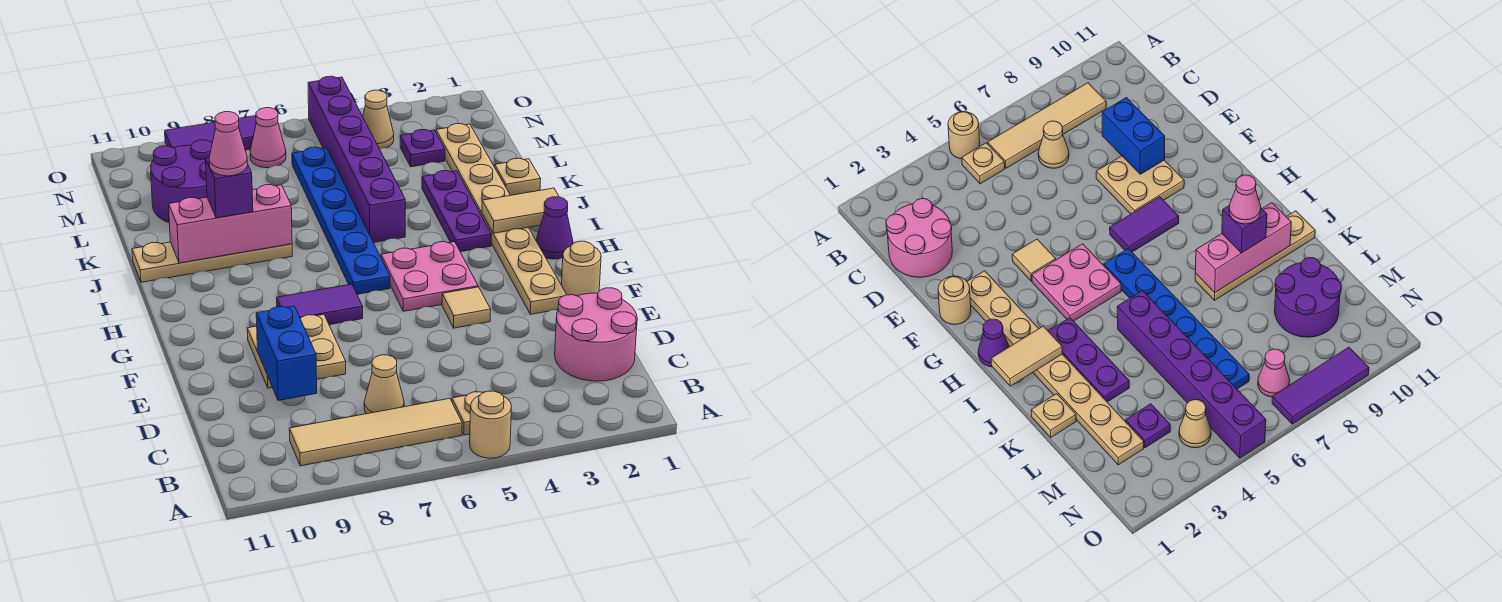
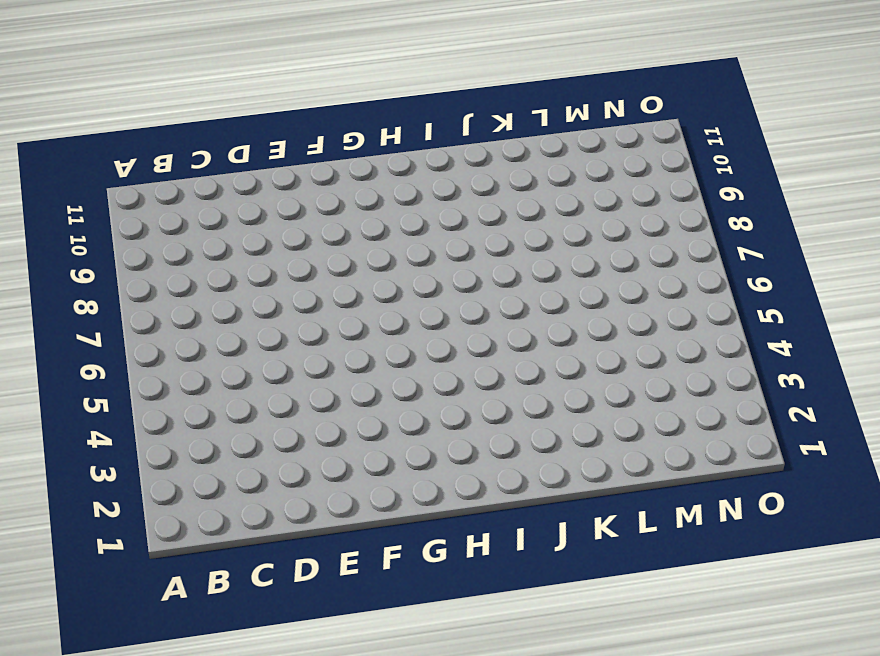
none -> tan round brick A5 level 1
none -> tan plate B5 level 1
none -> tan tile B6:B9 level 1

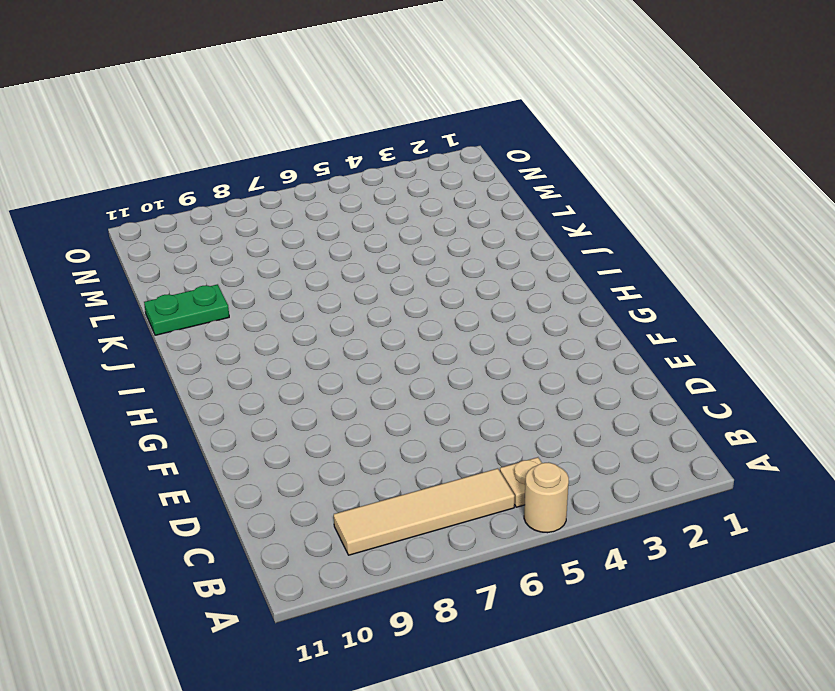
green plate K10:K11 level 1 -> none
none -> pink round brick C1:D2 level 1
none -> tan cone C7 level 1
none -> tan plate E8:F9 level 1

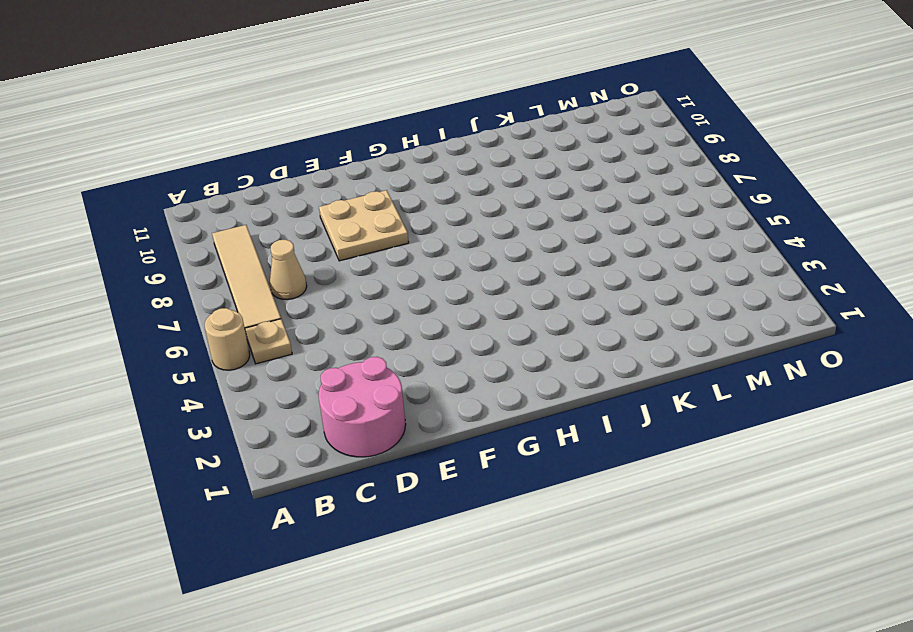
none -> tan round brick F1 level 1
none -> tan plate F2:M2 level 1
none -> tan tile F4 level 1

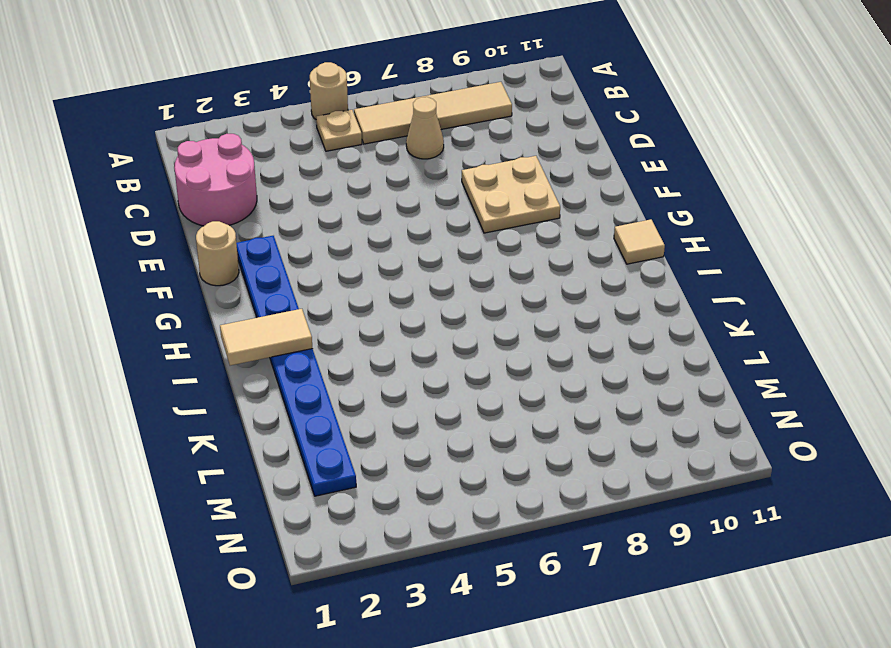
blue plate F2:M2 level 1 -> tan plate F2:M2 level 1
tan tile H11 level 1 -> tan tile F4 level 1
none -> pink plate G4:H5 level 1
none -> purple tile G7:G8 level 1
none -> purple cone H1 level 1

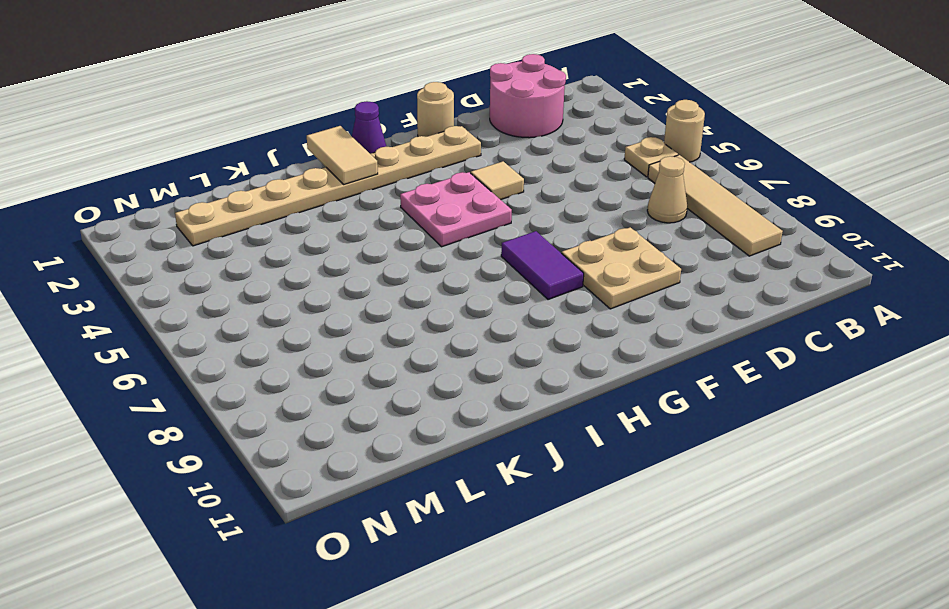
none -> blue plate H6:M6 level 1
none -> purple plate I3:K3 level 1
none -> purple brick J5:O5 level 1

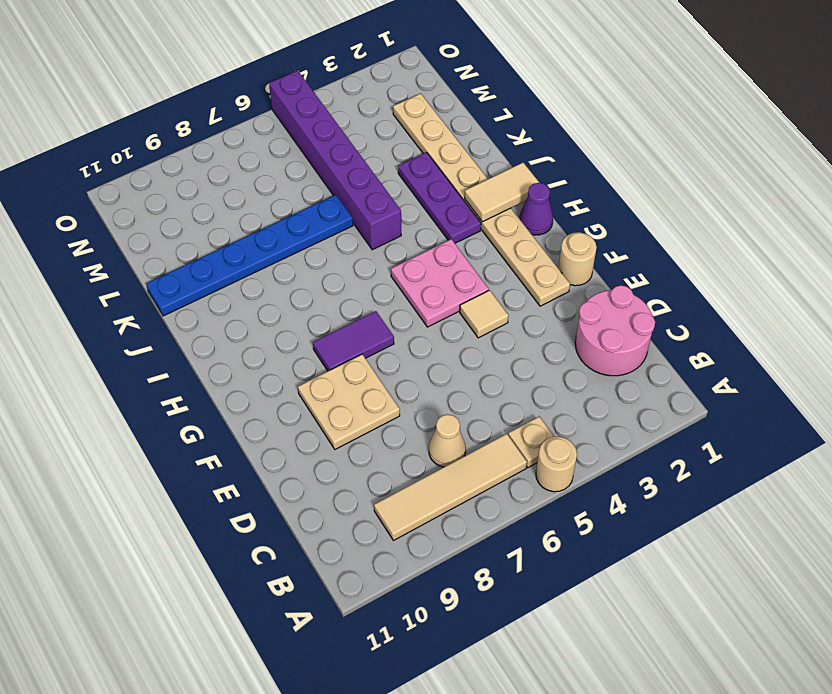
blue plate K6:K11 level 1 -> blue plate H6:M6 level 1
none -> tan plate J8:J11 level 1
none -> tan plate K1 level 1
none -> purple round brick L9:M10 level 1

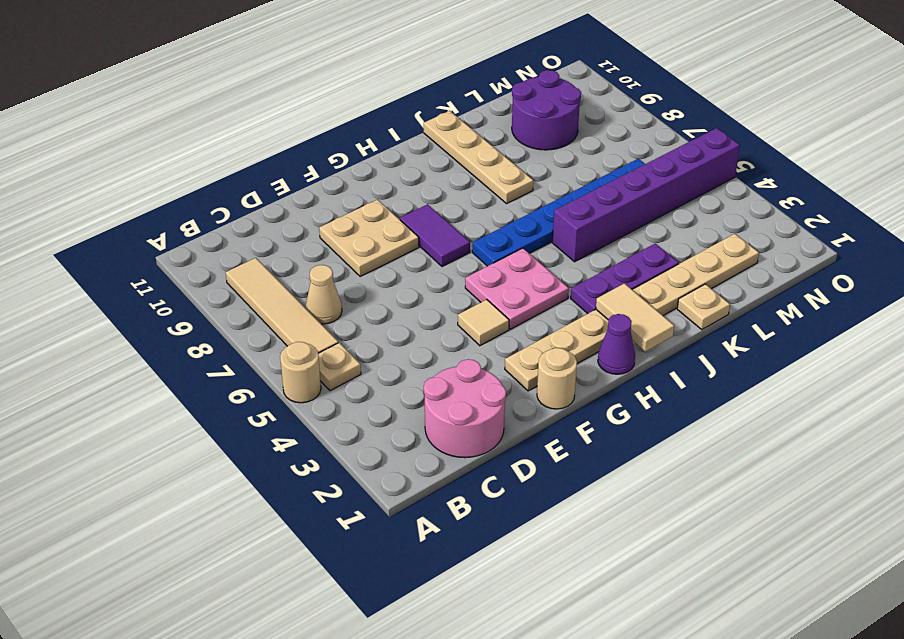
none -> purple plate M3 level 1
none -> tan cone N4 level 1
none -> pink cone N7 level 1

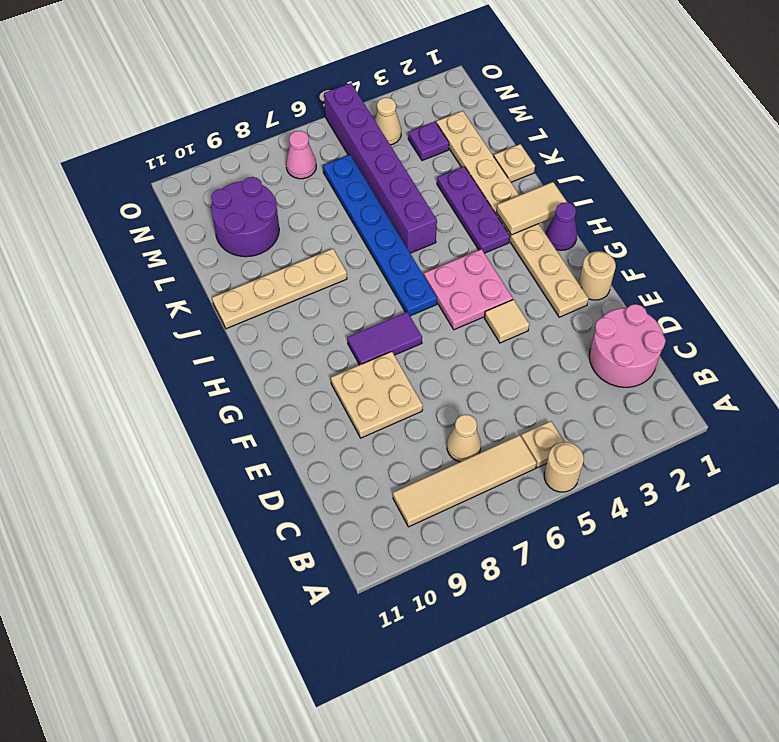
none -> purple tile O7:O9 level 1
none -> blue brick D9:E9 level 2
none -> pink brick J8:J10 level 2

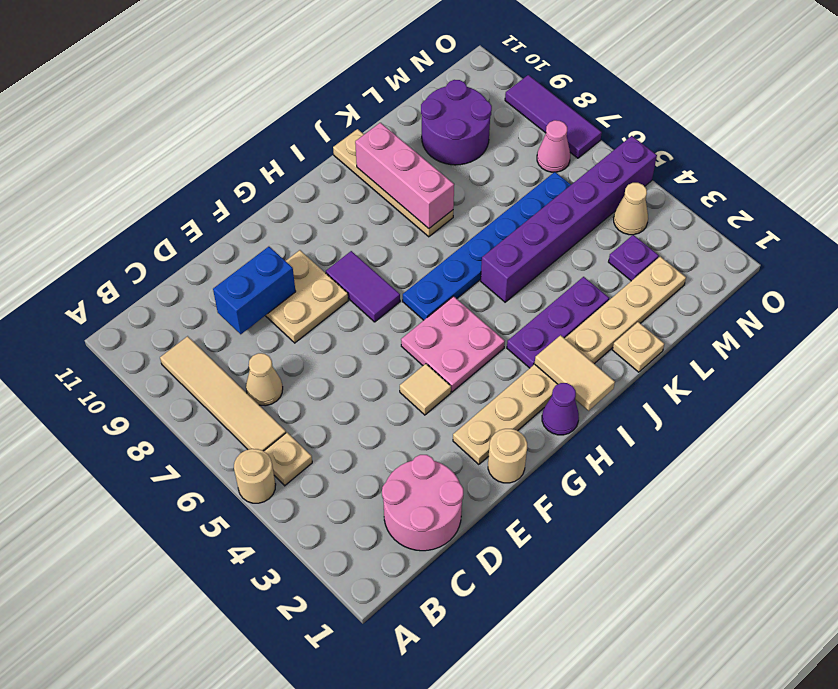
none -> purple brick J9 level 3
none -> pink cone J9 level 4

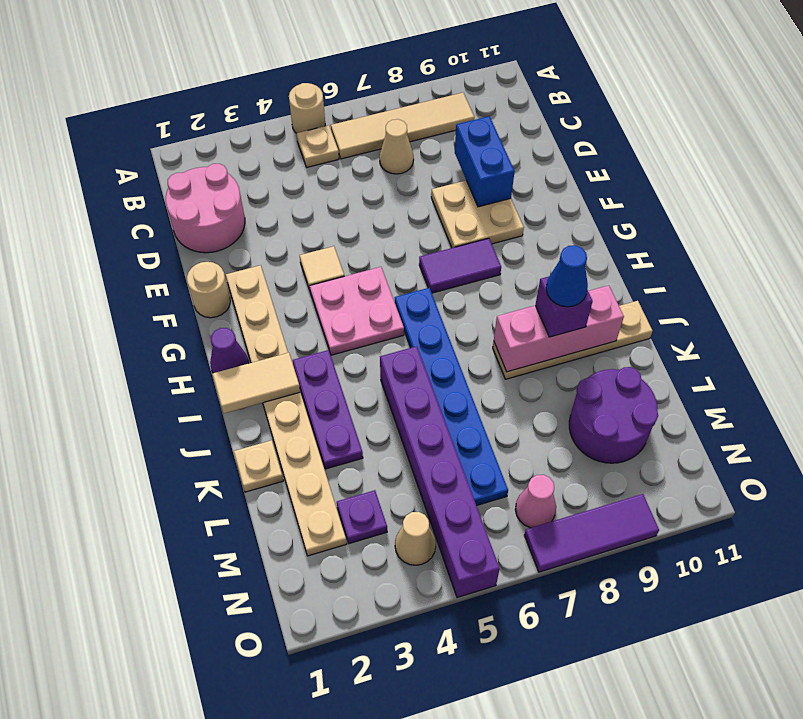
blue cone J9 level 4 -> pink cone J9 level 4

